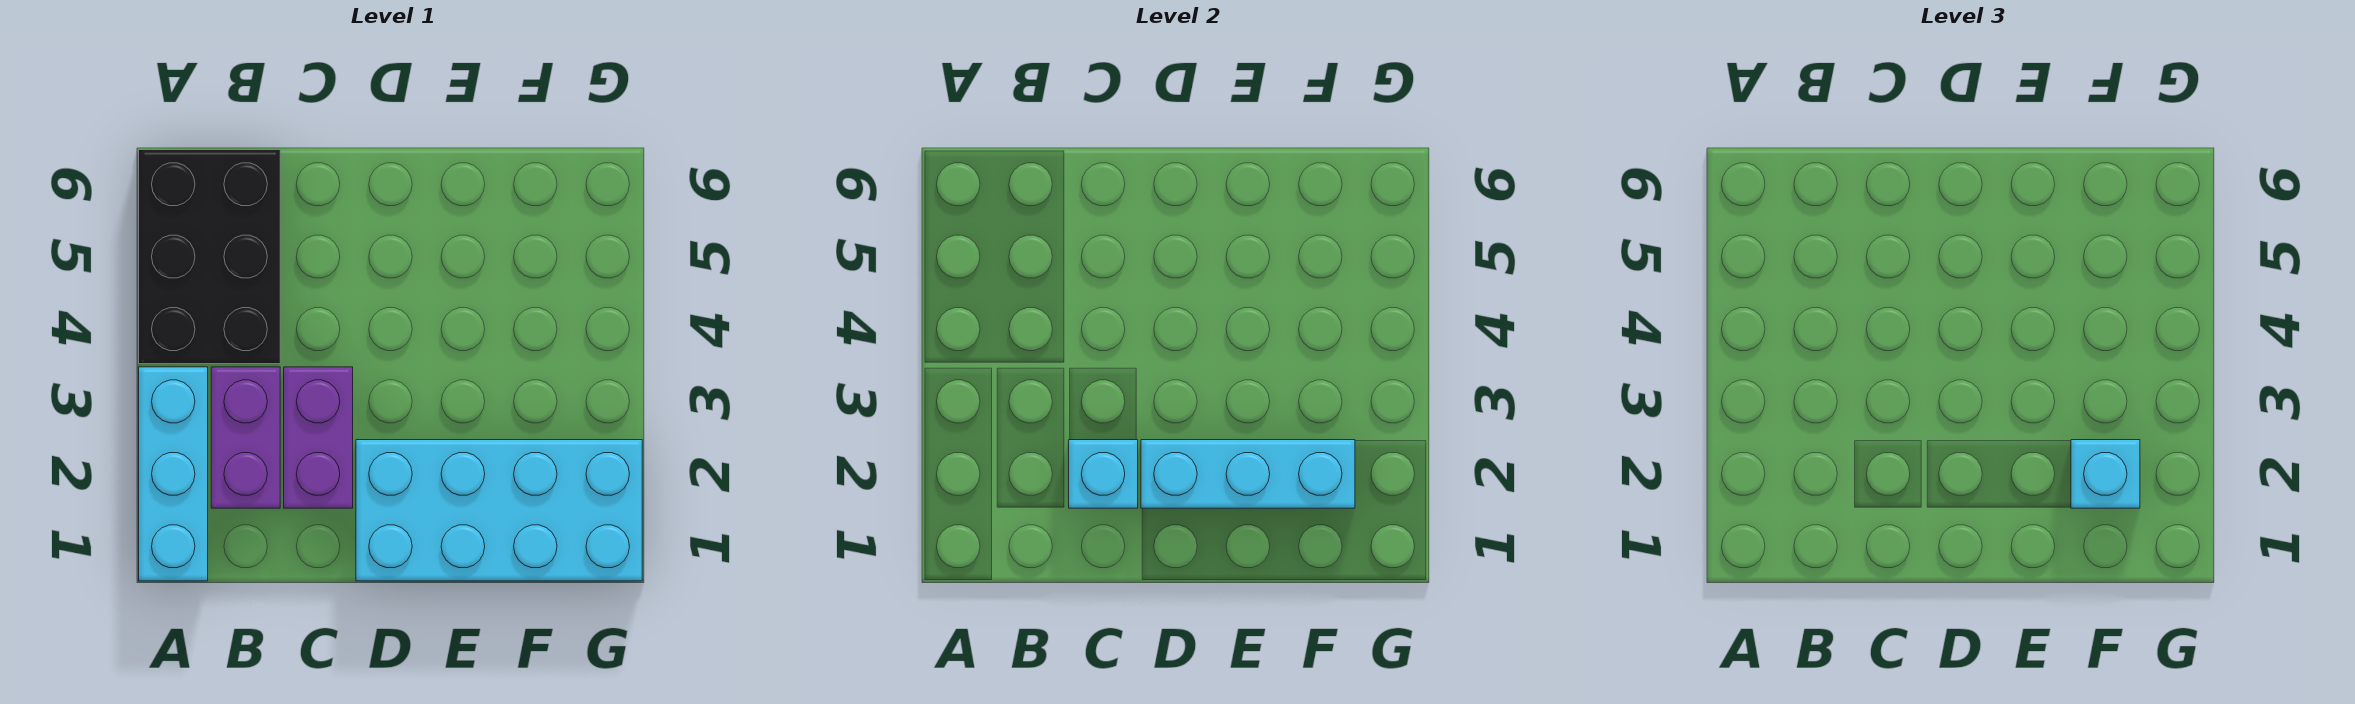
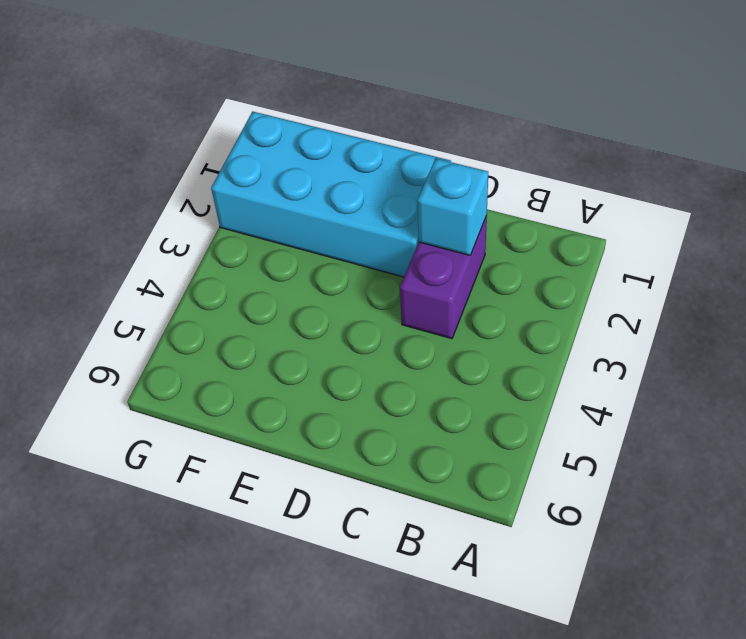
none -> cyan brick A1:A3 level 1
none -> black brick A4:B6 level 1

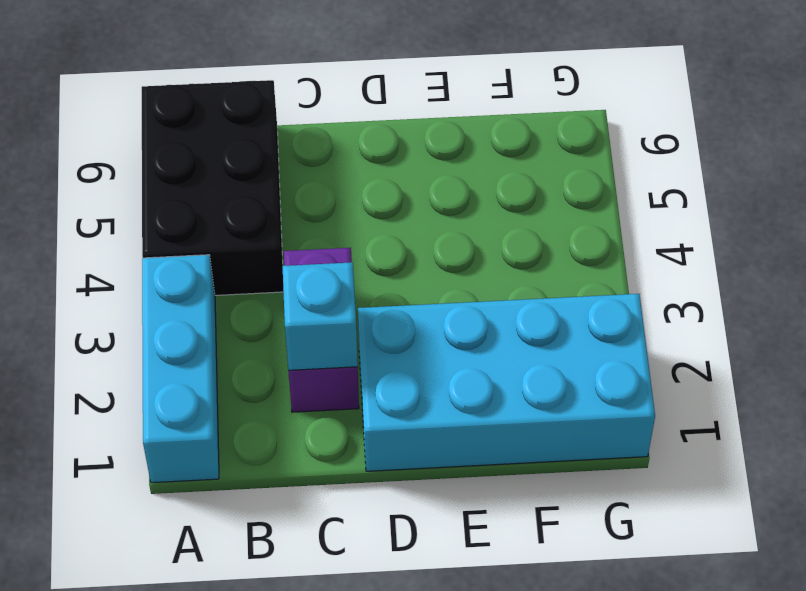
none -> purple brick B2:B3 level 1
none -> cyan brick D2:F2 level 2

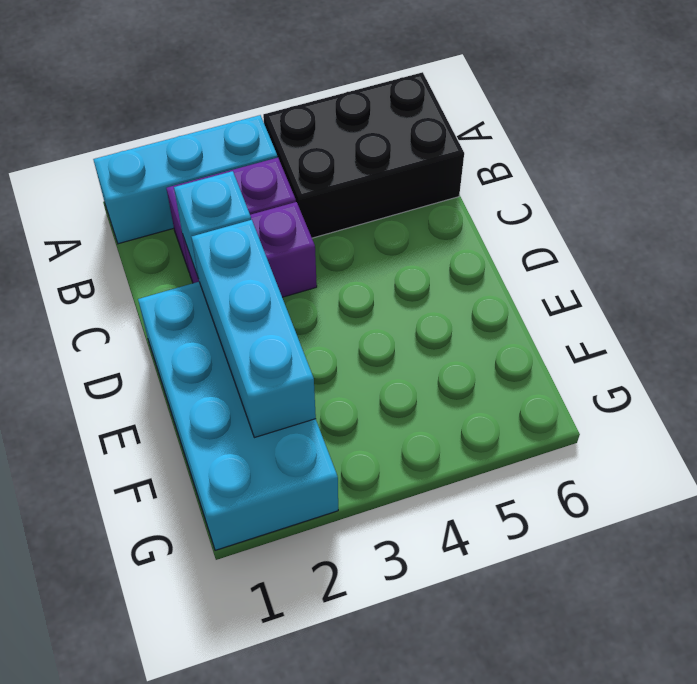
none -> cyan brick F2 level 3

